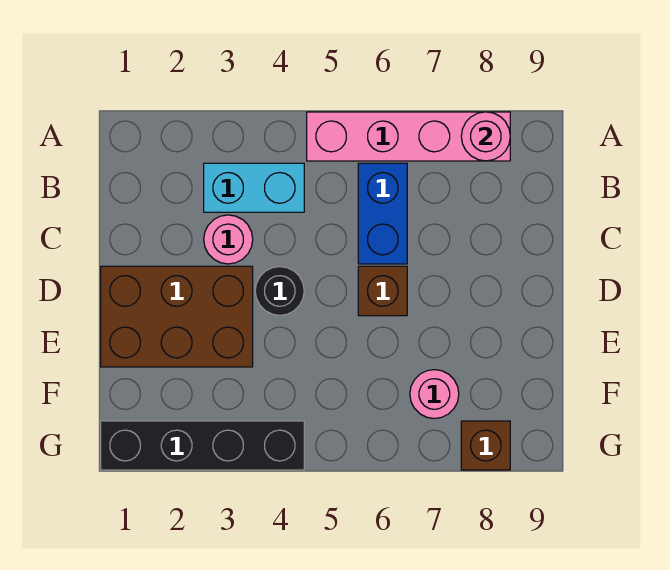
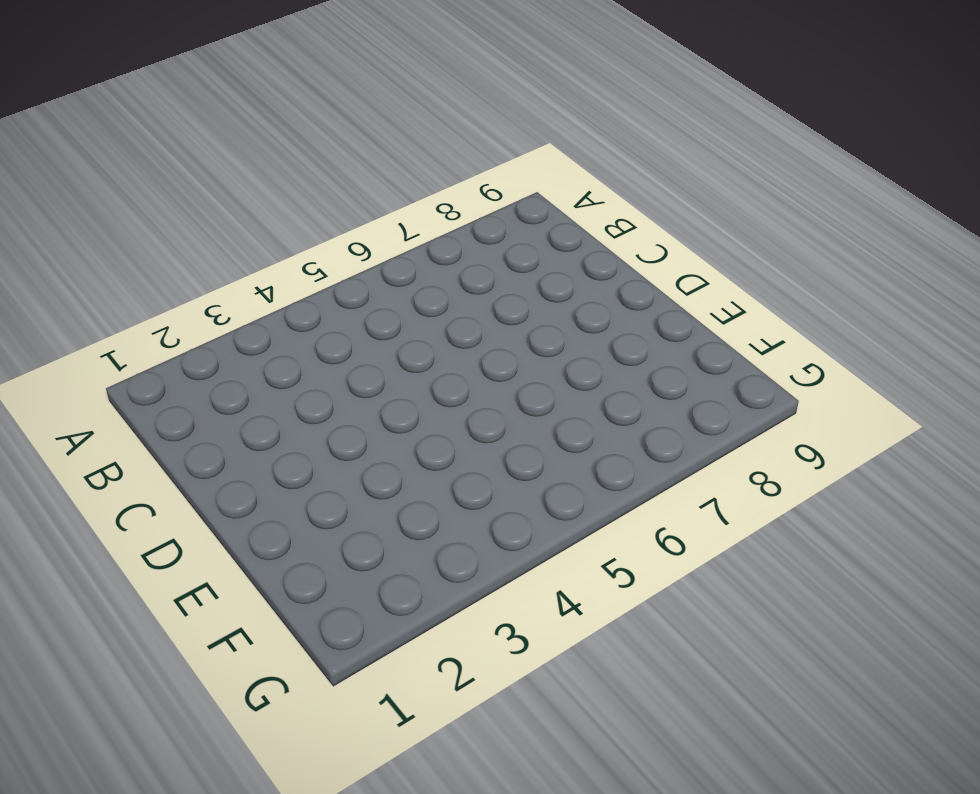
none -> pink brick A5:A8 level 1
none -> cyan brick B3:B4 level 1

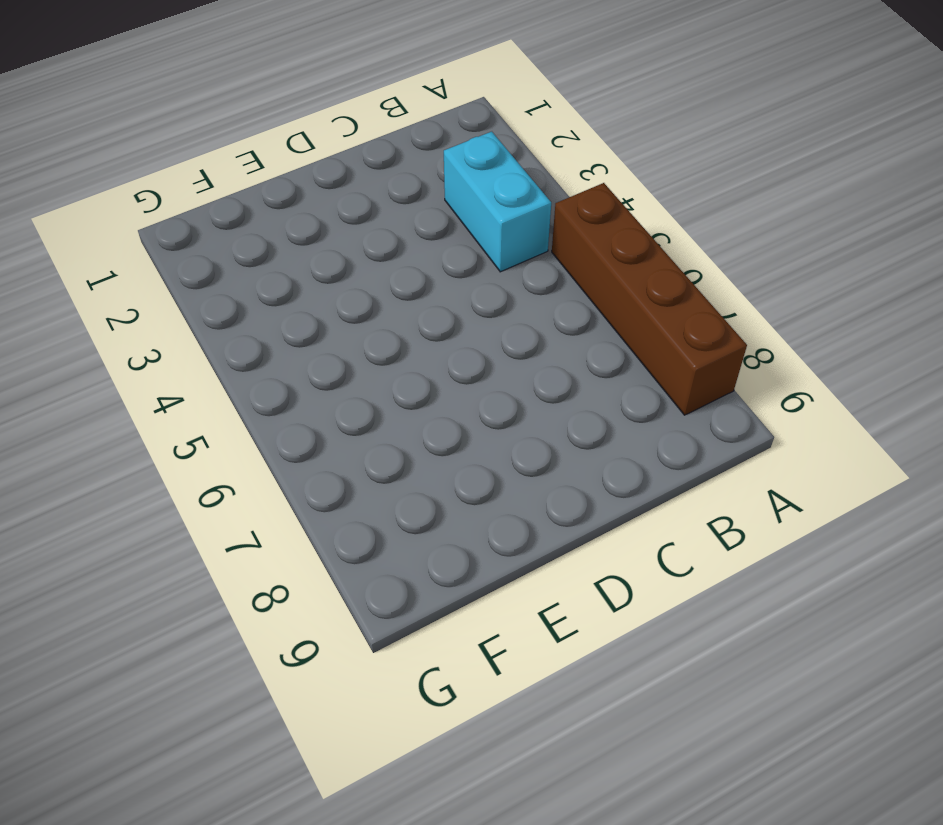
brown brick A5:A8 level 1 -> pink brick A5:A8 level 1
none -> blue brick B6:C6 level 1
none -> pink round brick C3 level 1

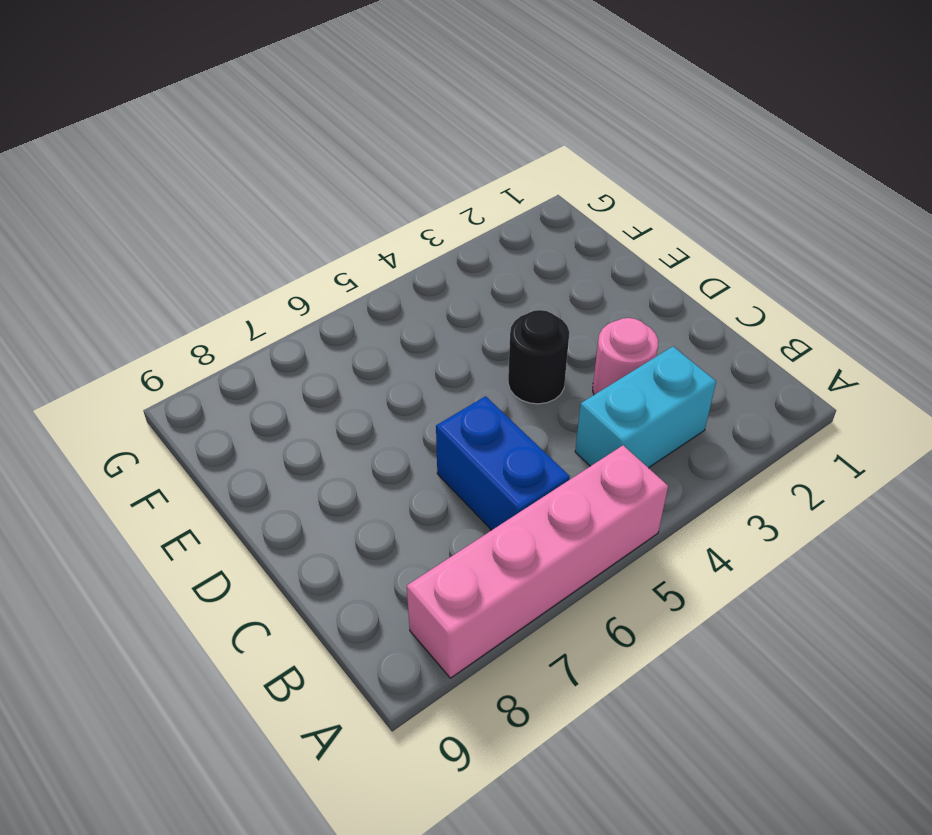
none -> brown brick D1:E3 level 1
none -> brown brick D6 level 1

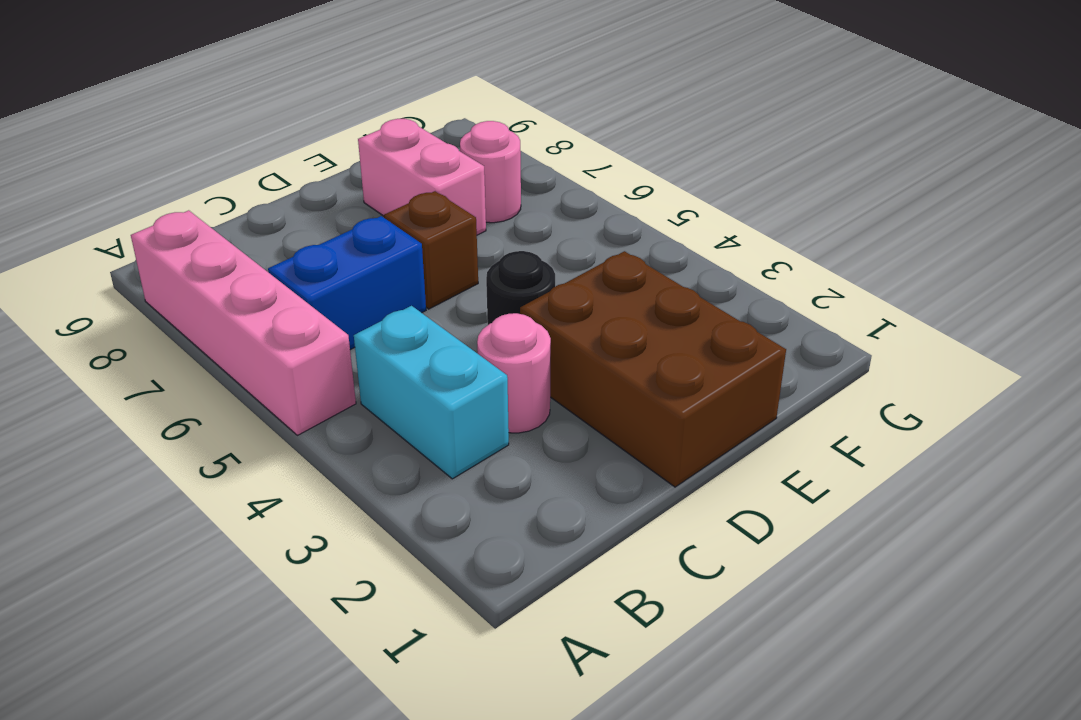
pink brick E7:E8 level 1 -> none
none -> black brick G1:G4 level 1
none -> brown brick G8 level 1

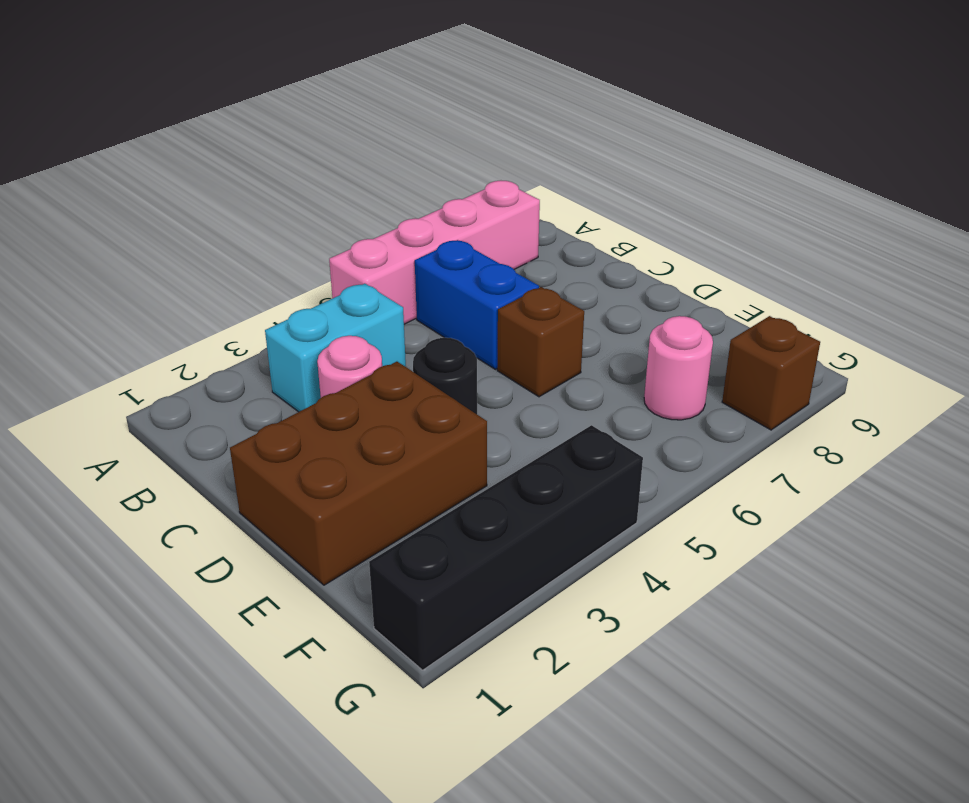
none -> pink round brick A8 level 2

